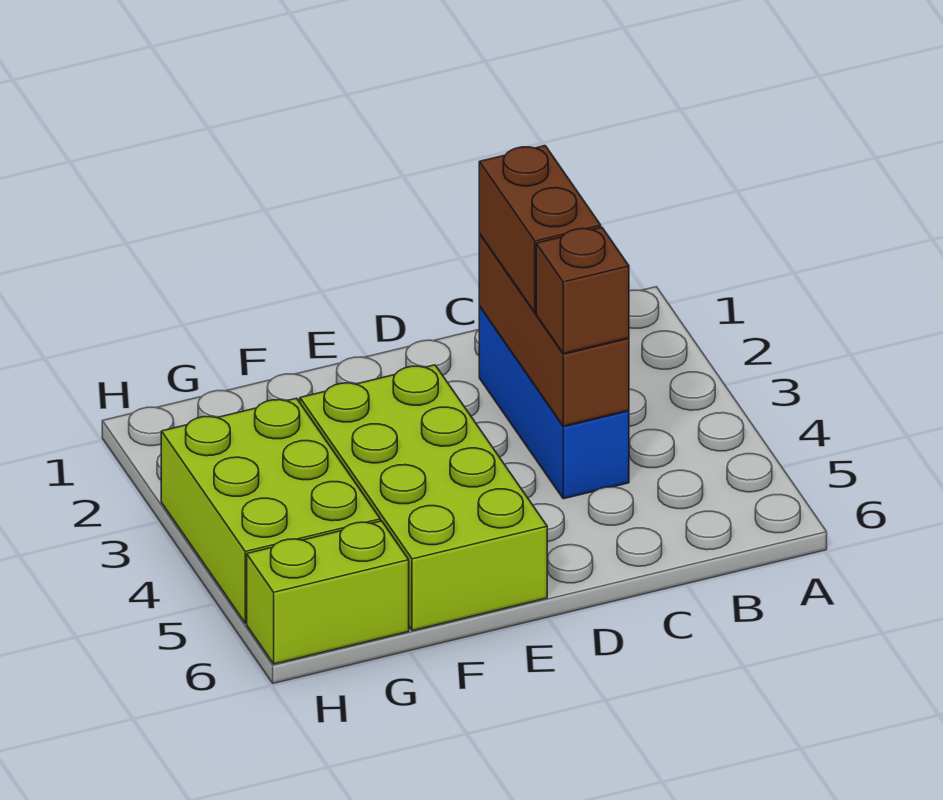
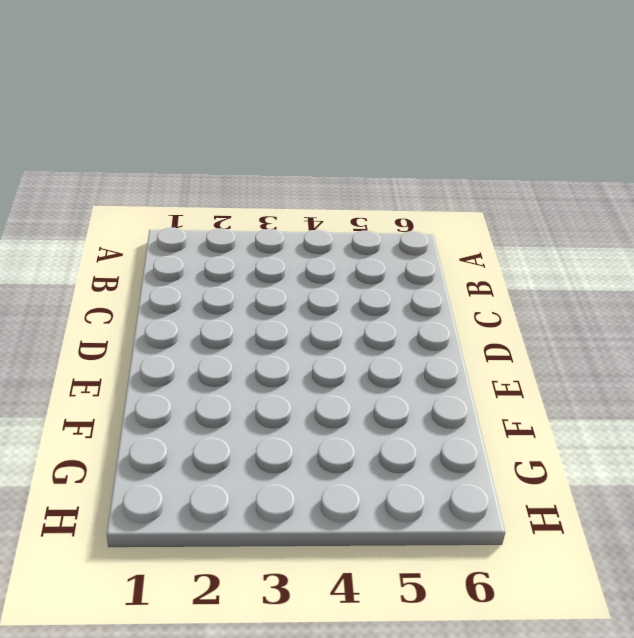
none -> blue brick C2:C4 level 1
none -> lime brick E3:F6 level 1

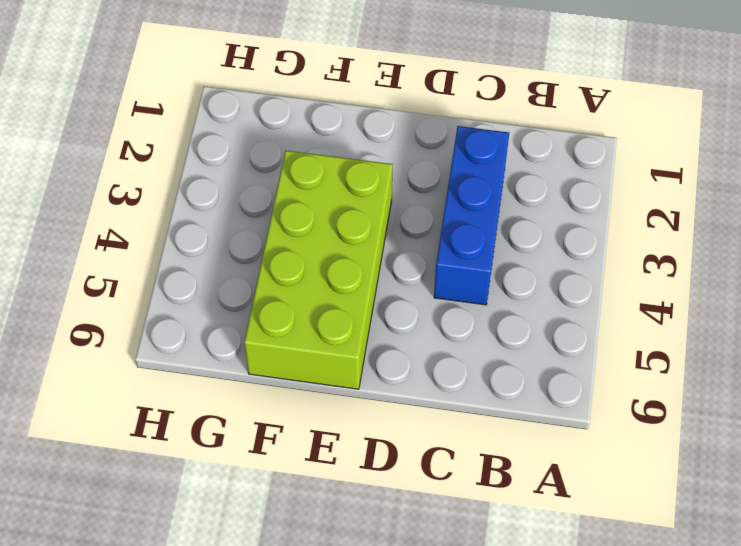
none -> lime brick G3:H5 level 1
none -> lime brick G6:H6 level 1

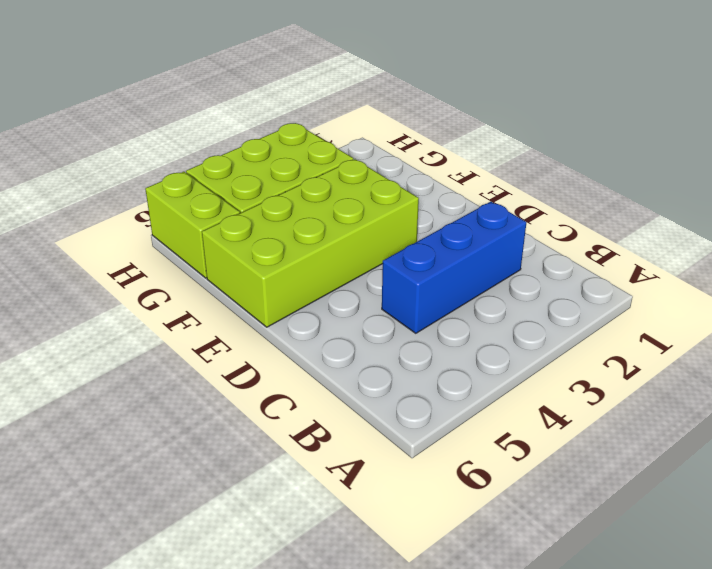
none -> brown brick C2:C4 level 2
none -> brown brick C2:C3 level 3

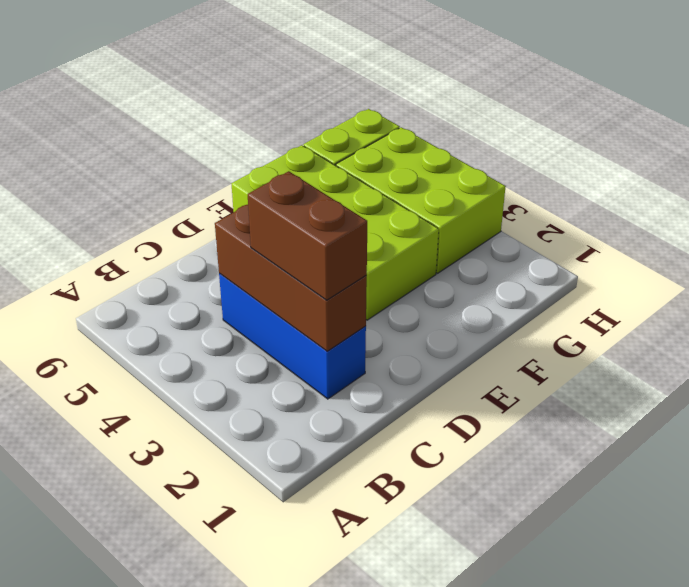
none -> brown brick C4 level 3

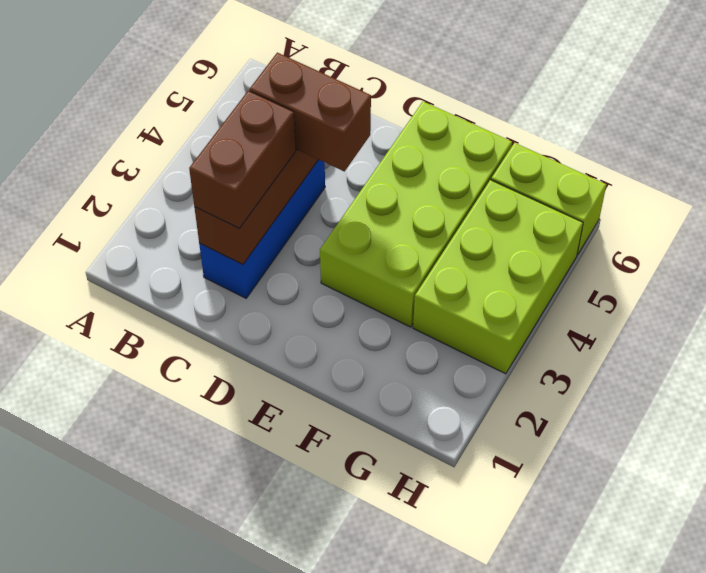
brown brick C4:D4 level 3 -> brown brick C4 level 3

